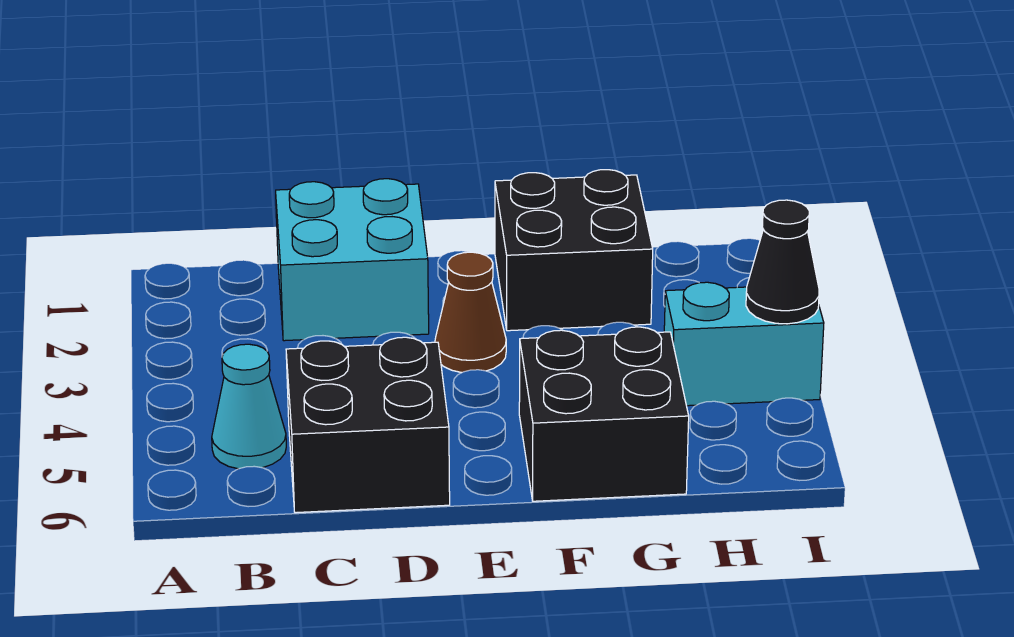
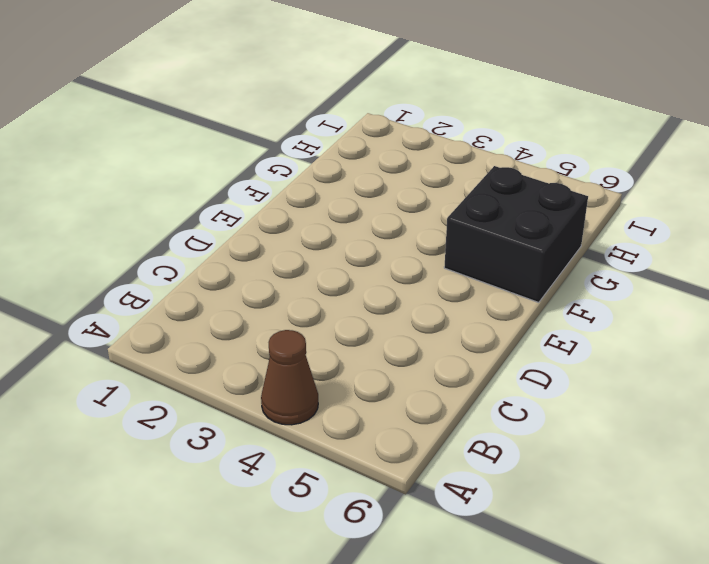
brown cone A4 level 1 -> brown cone E3 level 1
none -> cyan cone B5 level 1
none -> cyan brick C1:D2 level 1

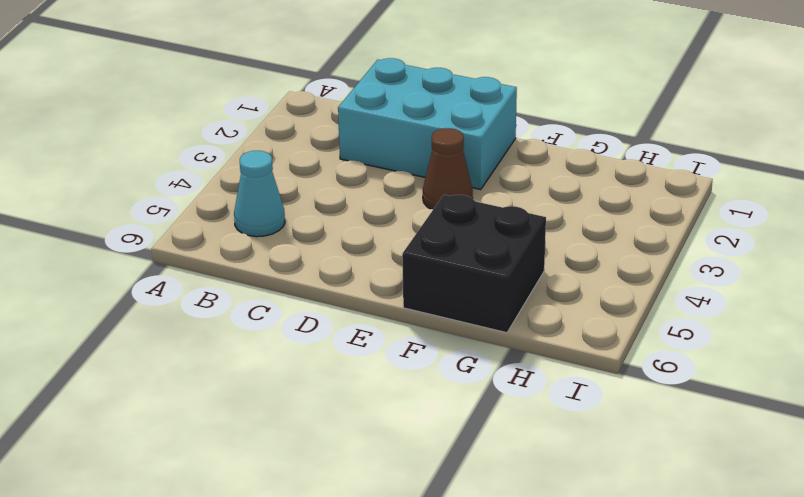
cyan brick C1:E2 level 1 -> cyan brick C1:D2 level 1
none -> black brick C5:D6 level 1
none -> black brick F1:G2 level 1

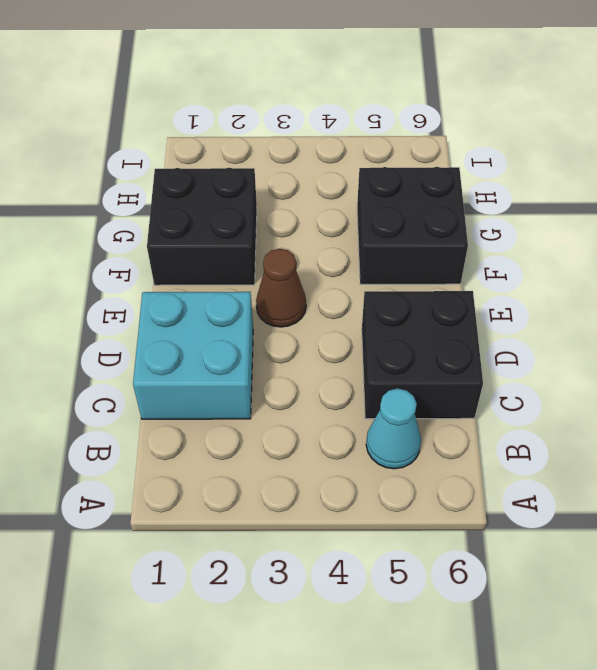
none -> cyan brick H4:I4 level 1
none -> black cone I4 level 2

